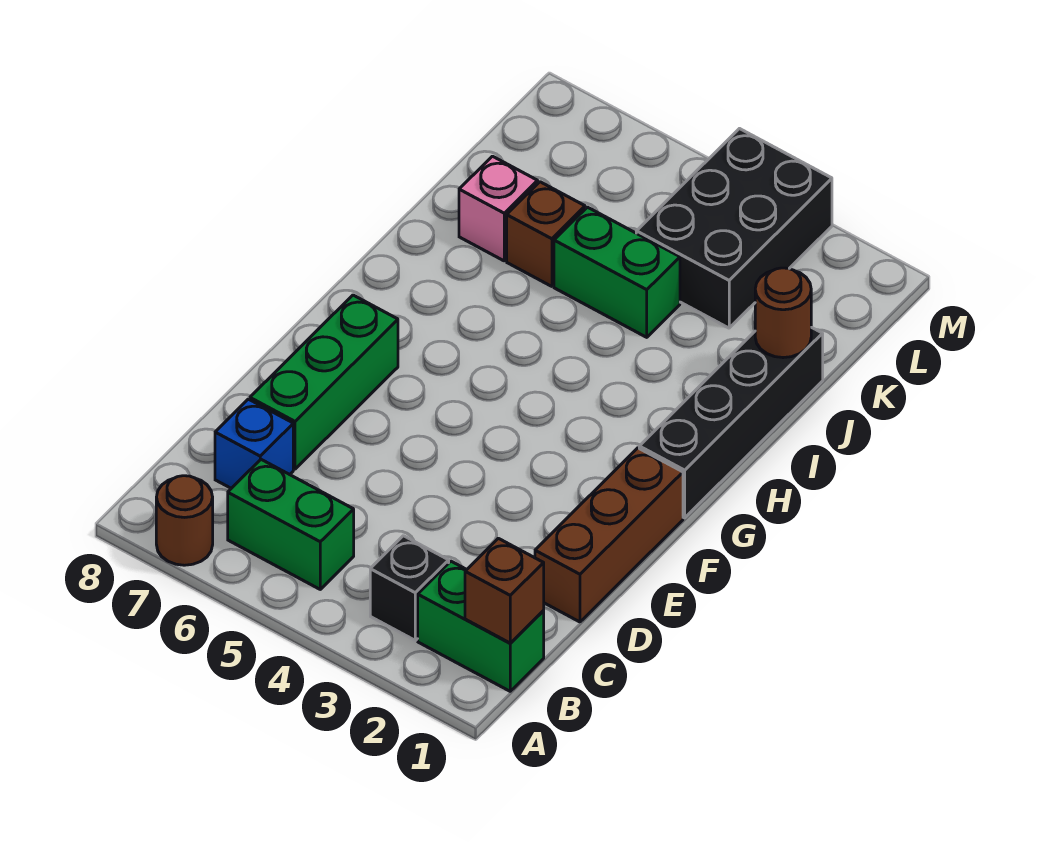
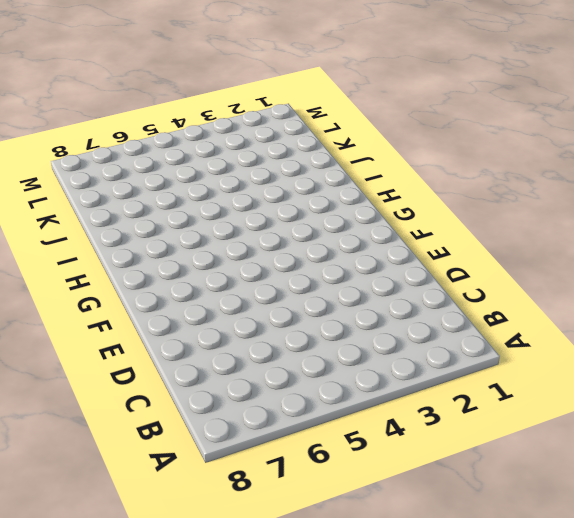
none -> brown round brick A7 level 1
none -> green brick B1:B2 level 1
none -> black brick B3 level 1

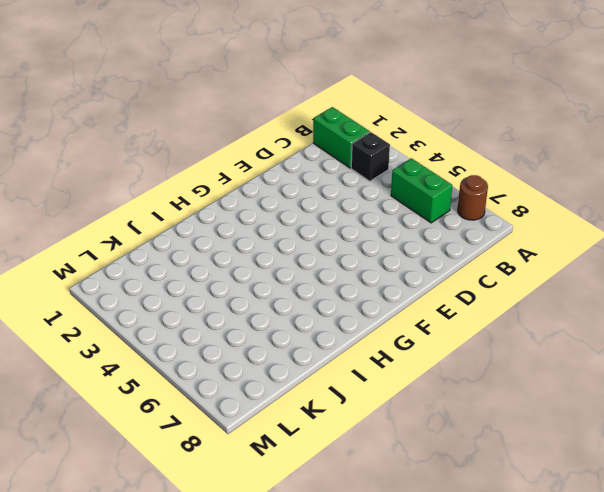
none -> blue brick C7 level 1
none -> brown brick D1:F1 level 1
none -> green brick D7:F7 level 1

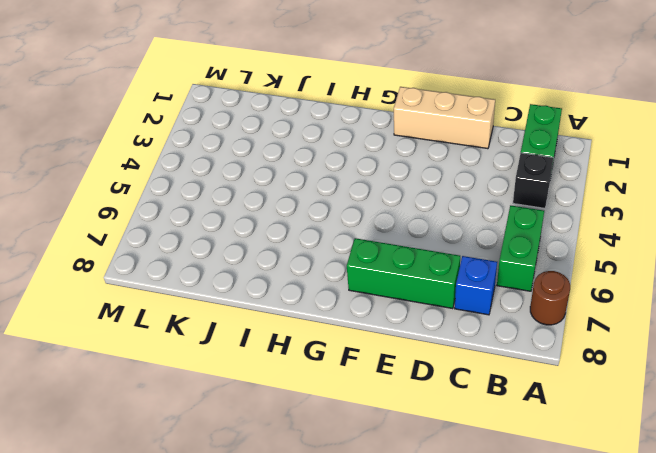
tan brick D1:F1 level 1 -> brown brick D1:F1 level 1
none -> black brick G1:J1 level 1
none -> green brick J4:J5 level 1
none -> brown brick J6 level 1

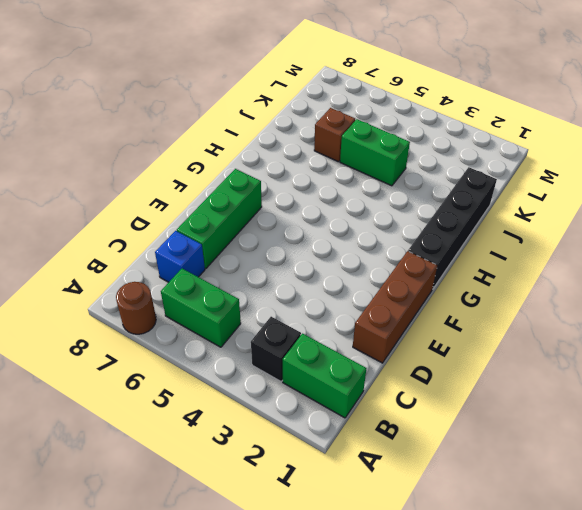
none -> pink brick J7 level 1
none -> black brick K3:M4 level 1
none -> brown brick B1 level 2

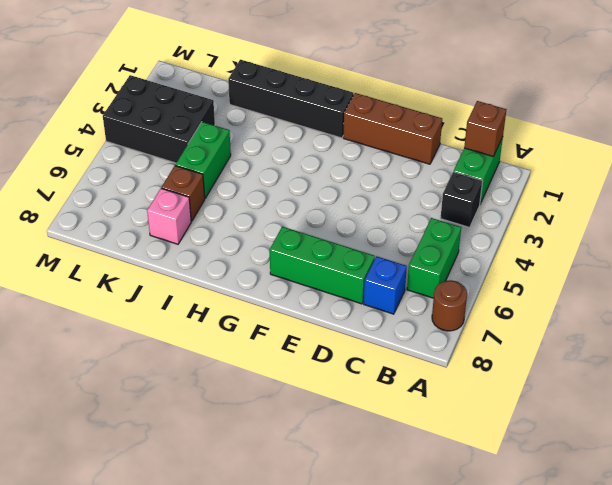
none -> brown round brick J1 level 2

